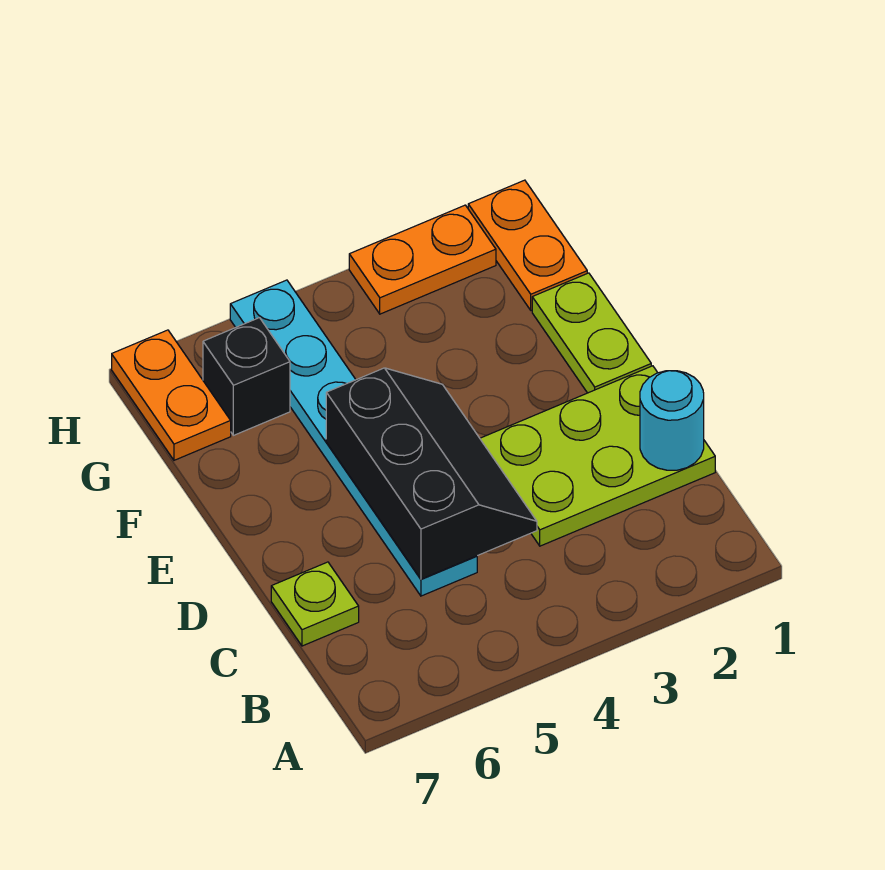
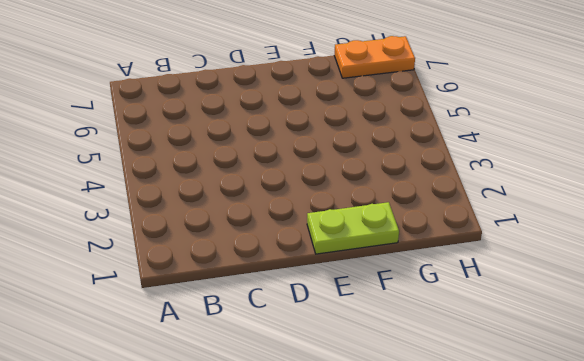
none -> lime plate C1:D3 level 1
none -> cyan plate C5:H5 level 1

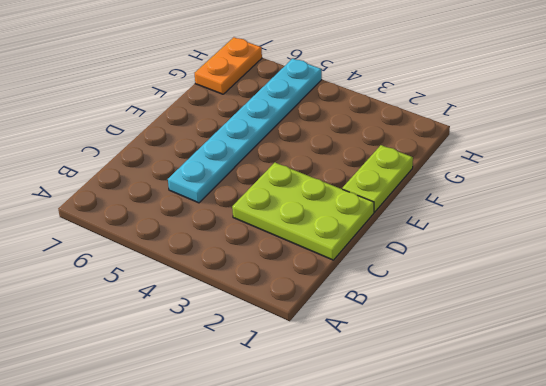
none -> lime plate C7 level 1
none -> orange plate G1:H1 level 1

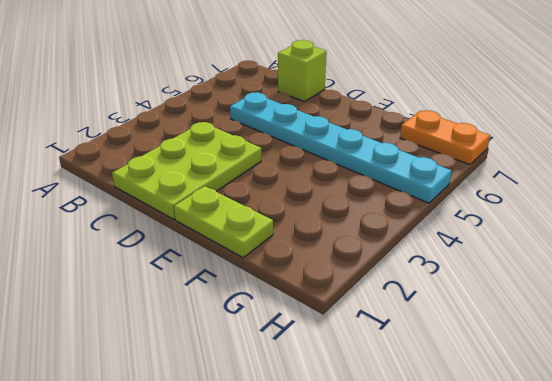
lime brick C7 level 1 -> lime plate C7 level 1
none -> orange plate G1:H1 level 1
none -> black brick G6 level 1

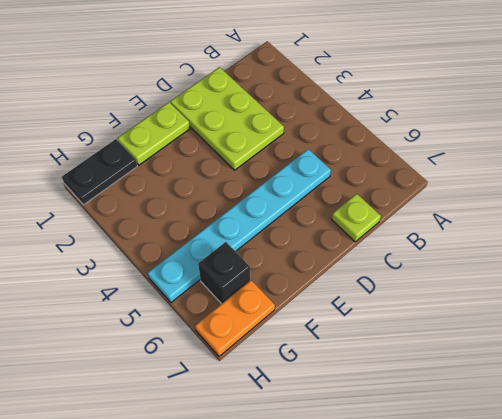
black plate G1:H1 level 1 -> orange plate G1:H1 level 1
none -> orange plate H2:H3 level 1
none -> cyan round brick C1 level 2

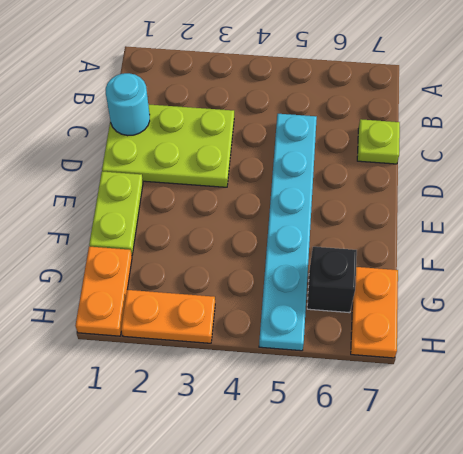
none -> black slope C4:E5 level 2 top 5

